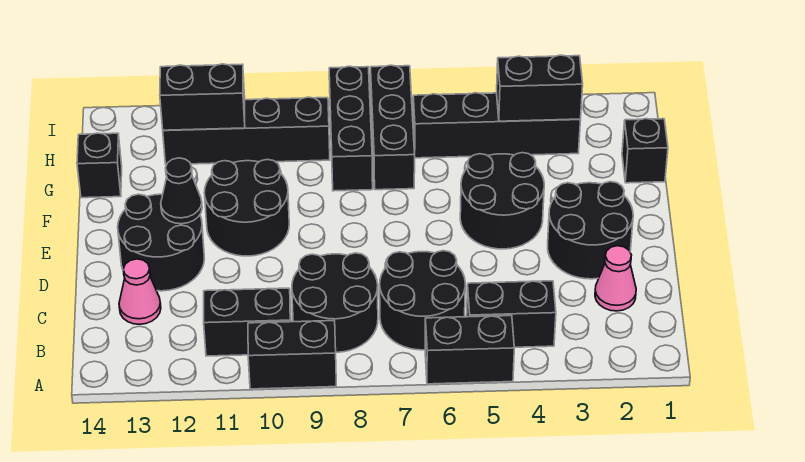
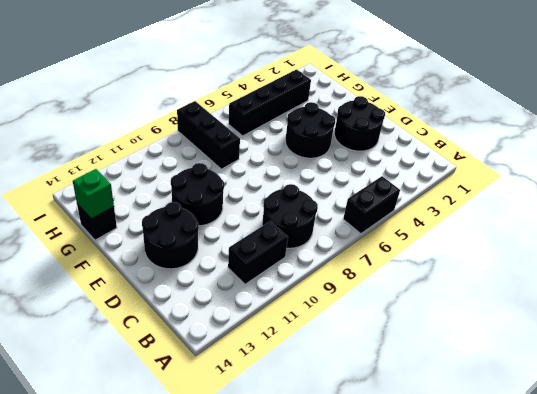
green brick G14 level 2 -> none
none -> black brick A9:A10 level 1
none -> black brick B4:B5 level 1
none -> black round brick B6:C7 level 1

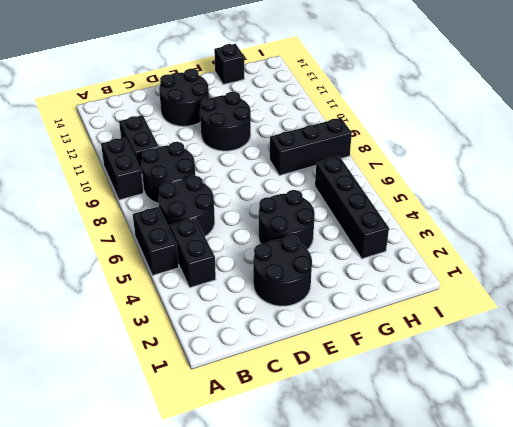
none -> pink cone C2 level 1
none -> pink cone C13 level 1
none -> black brick G1 level 1

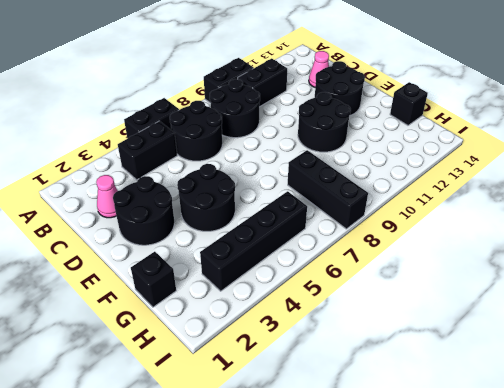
none -> black brick G7:I7 level 1
none -> black brick H9:H12 level 1
none -> black cone E12 level 2

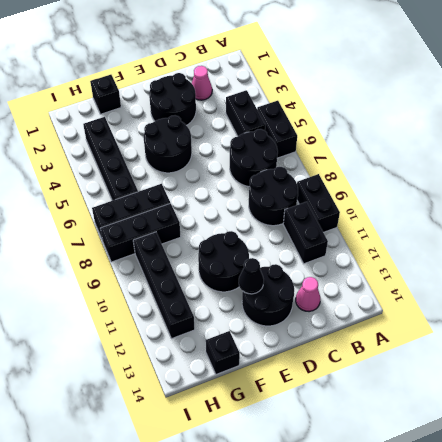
none -> black brick H3:H4 level 2
none -> black brick H11:H12 level 2

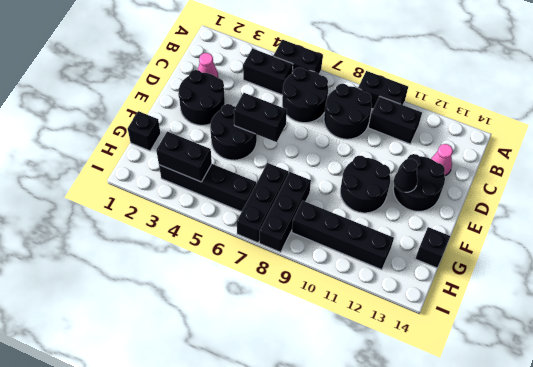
black brick E5:E6 level 2 -> black brick H11:H12 level 2

